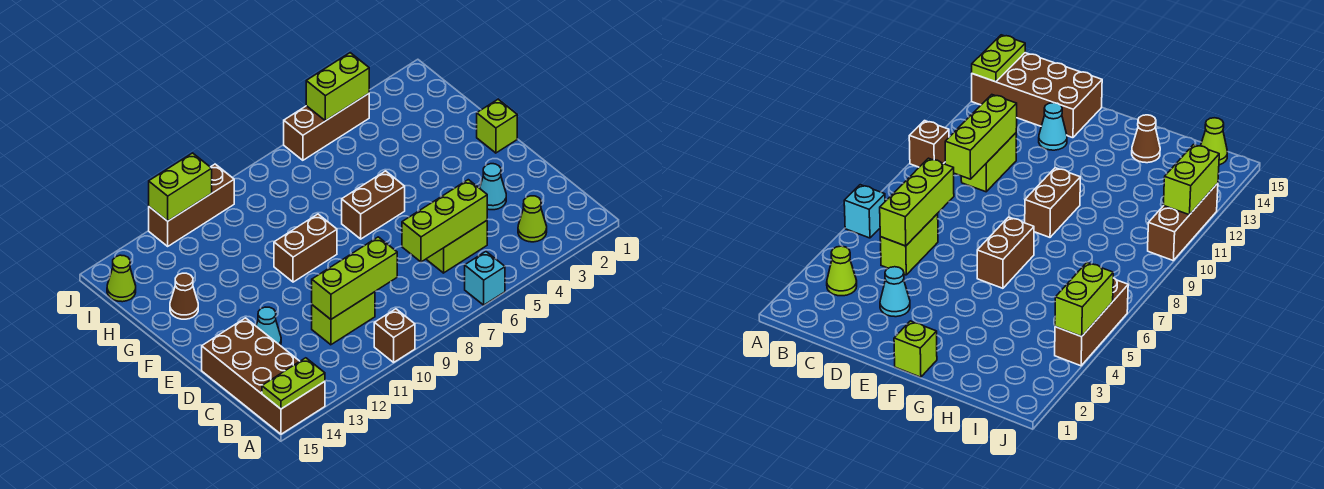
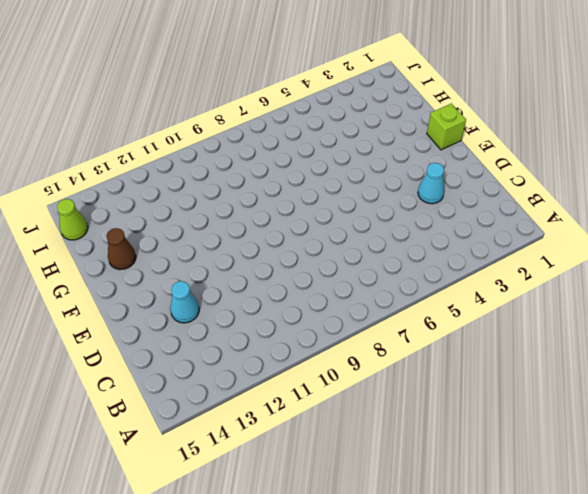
none -> cyan brick A6 level 1
none -> brown brick A10 level 1
none -> brown brick A14:D15 level 1

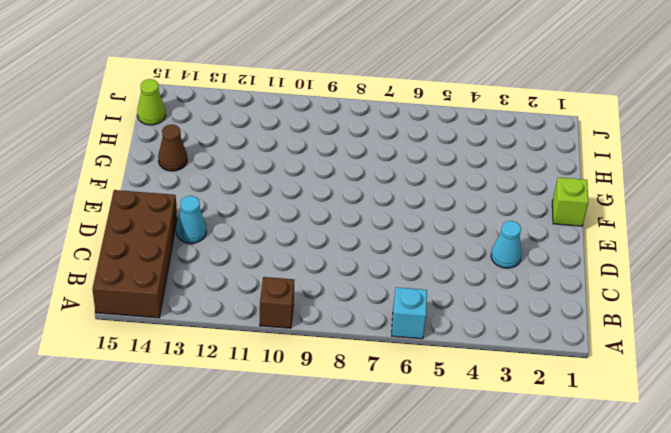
none -> lime cone B3 level 1
none -> lime brick C5:C6 level 1
none -> lime brick C10:C11 level 1

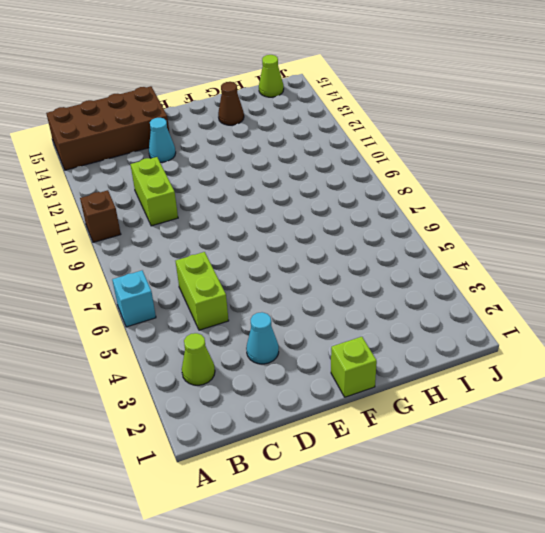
none -> brown brick F6:F7 level 1
none -> brown brick F9:F10 level 1
none -> brown brick J4:J6 level 1

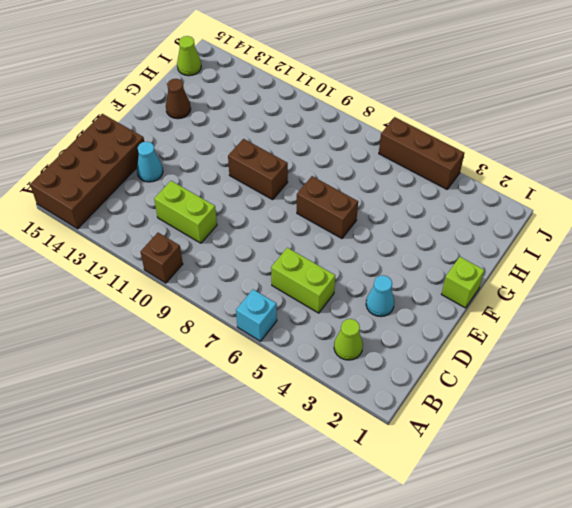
none -> brown brick J10:J12 level 1
none -> lime plate A14:A15 level 2
none -> lime brick C5:C7 level 2

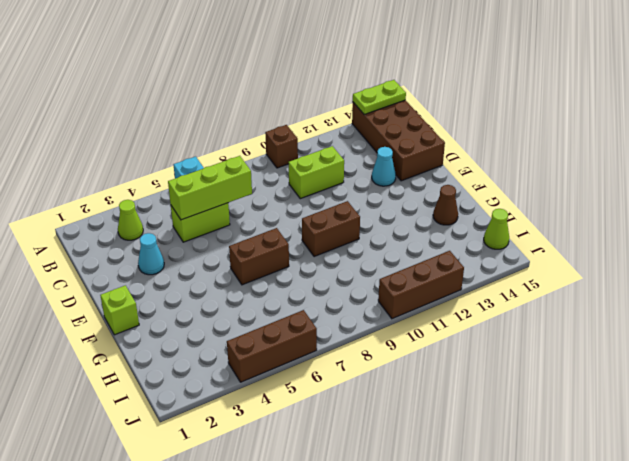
none -> lime brick C9:C11 level 2
none -> lime brick J4:J5 level 2
none -> lime brick J11:J12 level 2

